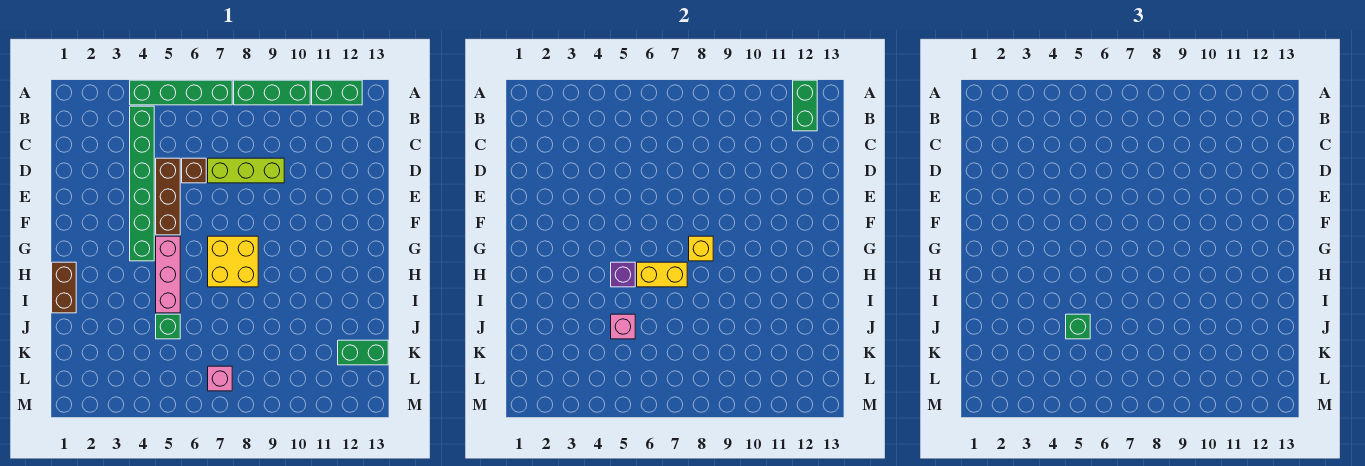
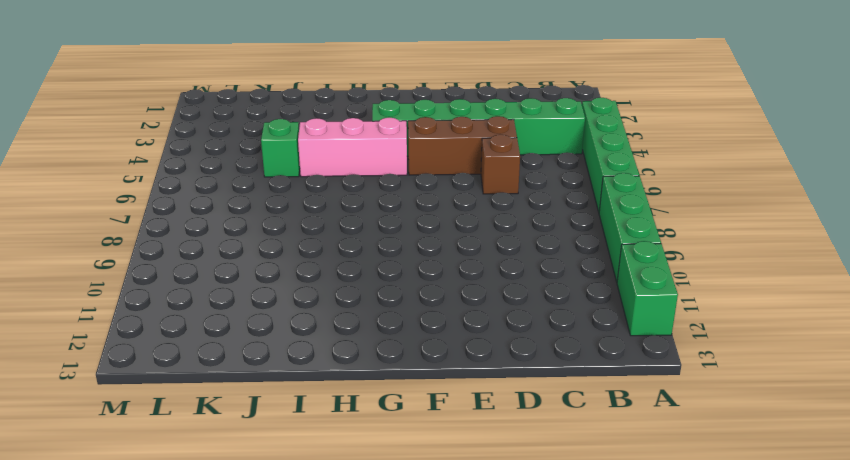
none -> lime brick D7:D9 level 1
none -> yellow brick G7:H8 level 1
none -> brown brick H1:I1 level 1

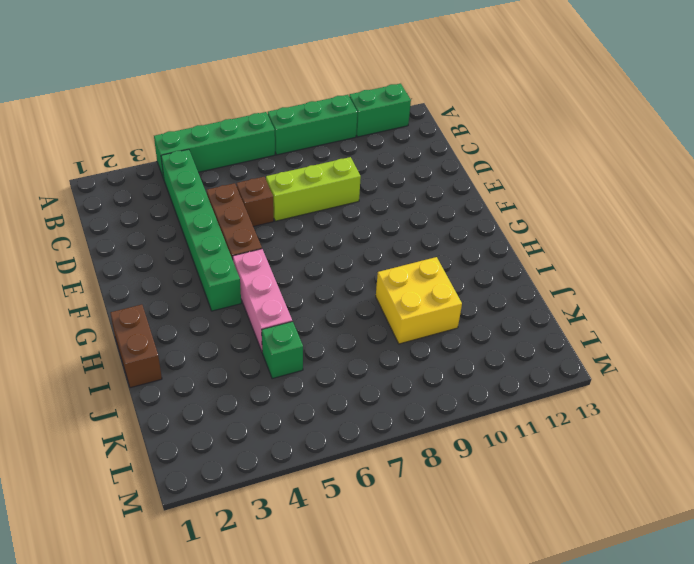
yellow brick I9:J10 level 1 -> yellow brick G7:H8 level 1
none -> green brick K12:K13 level 1
none -> pink brick L7 level 1
none -> green brick A12:B12 level 2

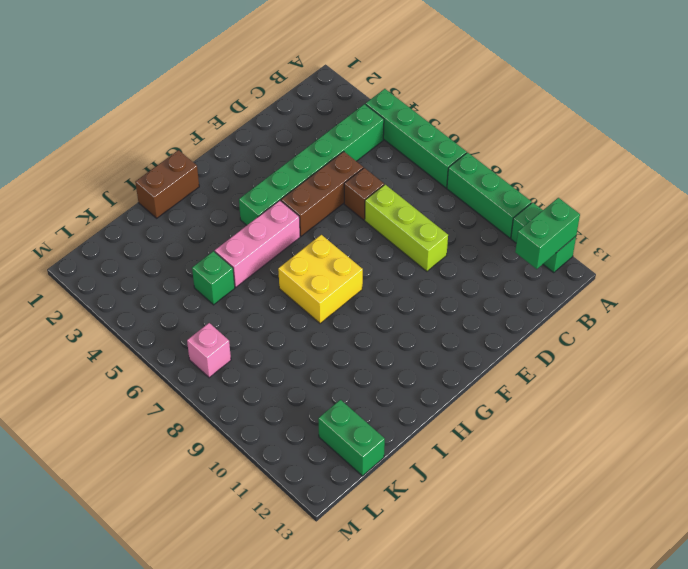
none -> yellow brick G8 level 2
none -> purple brick H5 level 2
none -> yellow brick H6:H7 level 2

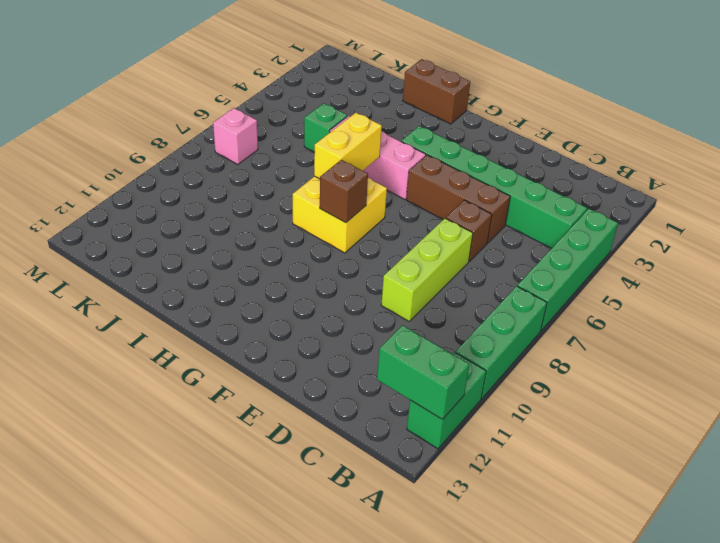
brown brick G8 level 2 -> yellow brick G8 level 2
none -> green brick K12:K13 level 1
none -> purple brick H5 level 2
none -> pink brick J5 level 2

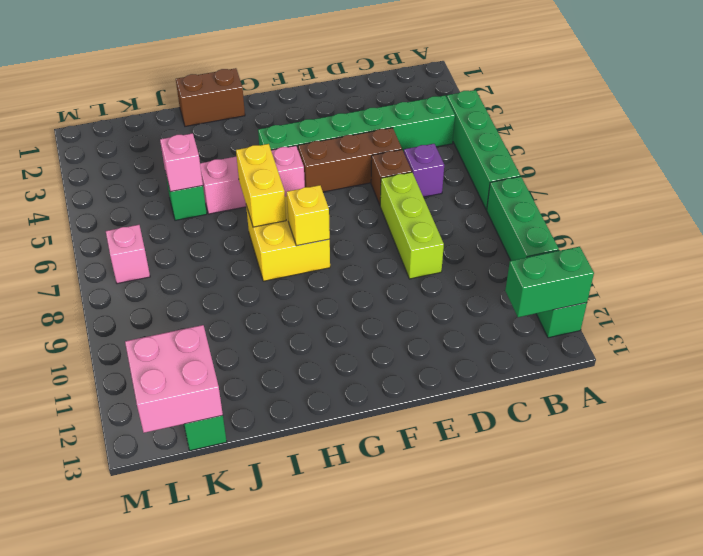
purple brick C6 level 1 -> purple brick H5 level 2
pink brick K12:L13 level 2 -> none
none -> green brick J5 level 3

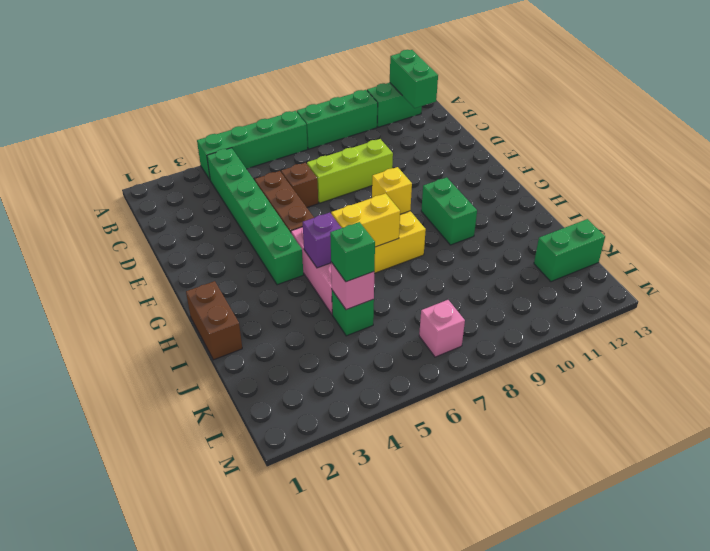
green brick G10:H10 level 1 -> none

